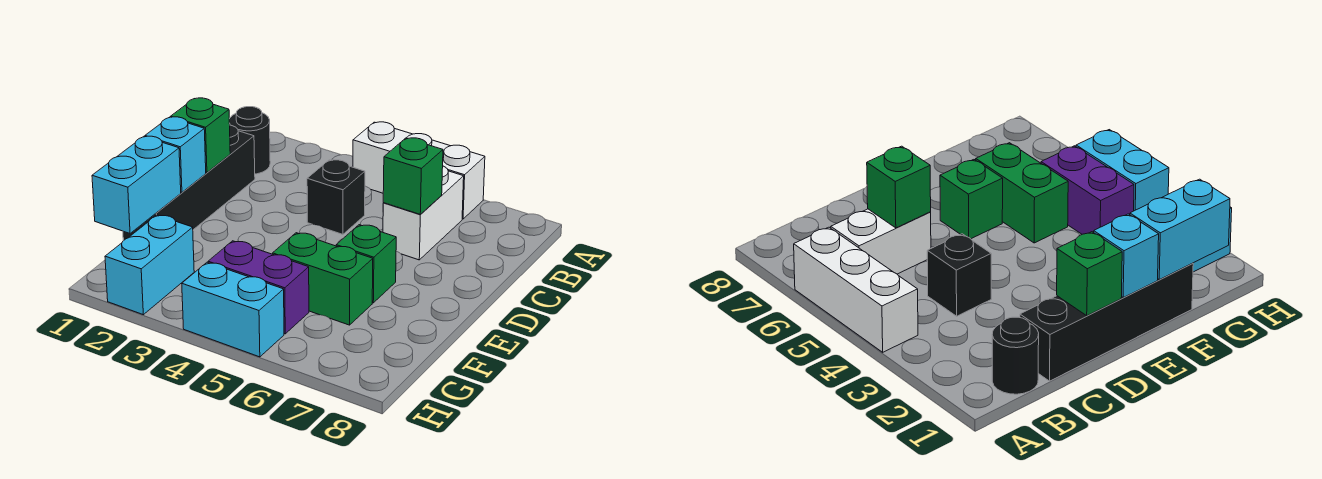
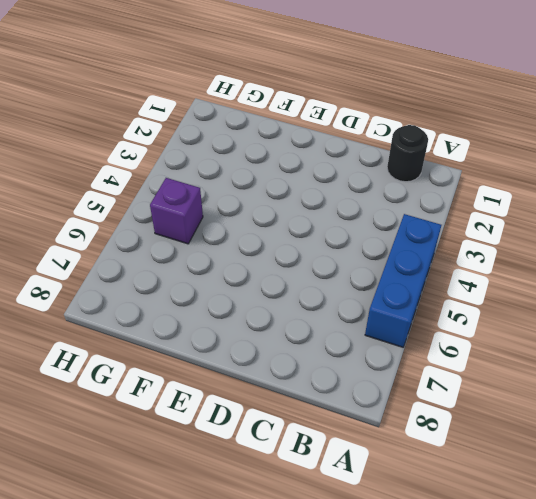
blue brick A4:A6 level 1 -> white brick A4:A6 level 1
purple brick G5 level 1 -> purple brick G4:G5 level 1
none -> white brick B6:C6 level 1
none -> black brick C1:F1 level 1
none -> black brick C4 level 1

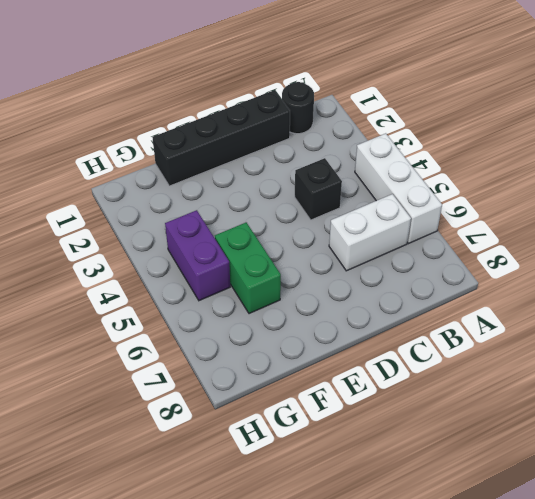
none -> green brick E6 level 1
none -> cyan brick G2:H2 level 1
none -> cyan brick H4:H5 level 1

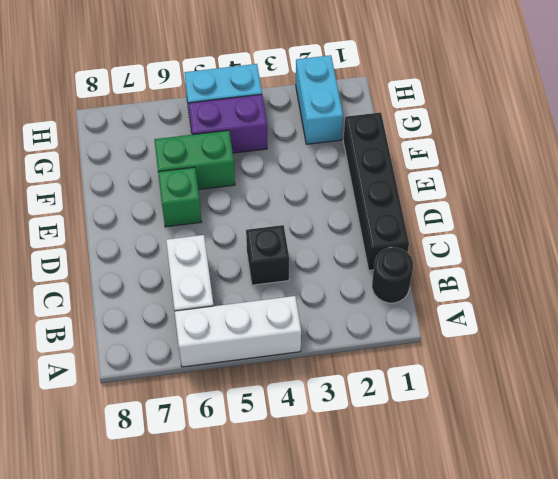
none -> green brick C6 level 2
none -> green brick D1 level 2
none -> cyan brick E1 level 2

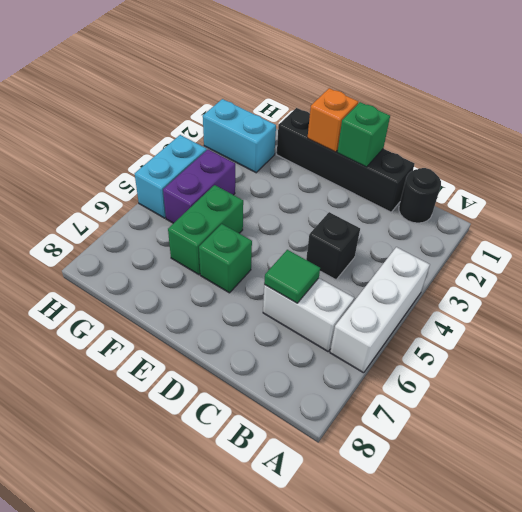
green tile C6 level 2 -> green brick C6 level 2
orange brick E1 level 2 -> cyan brick E1 level 2
none -> cyan brick F1:G1 level 2

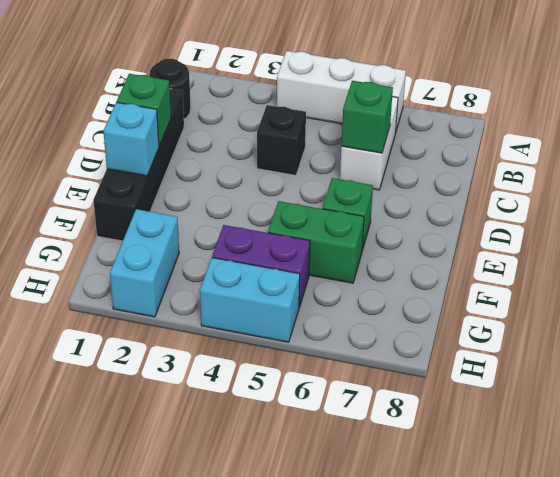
none -> cyan brick F1:G1 level 2

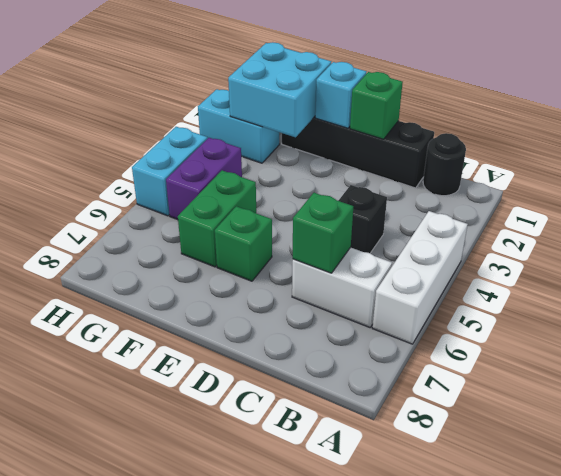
cyan brick F1:G2 level 2 -> cyan brick F1:G1 level 2

